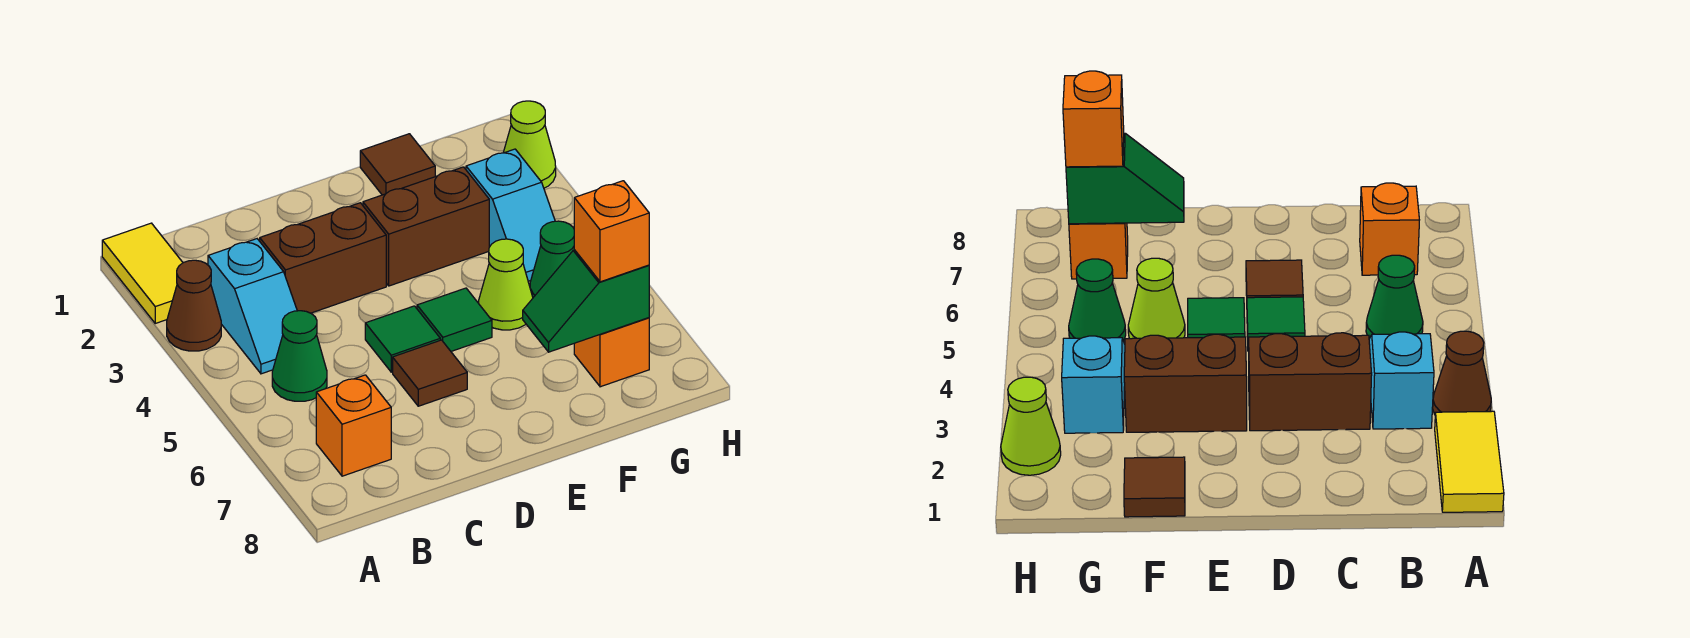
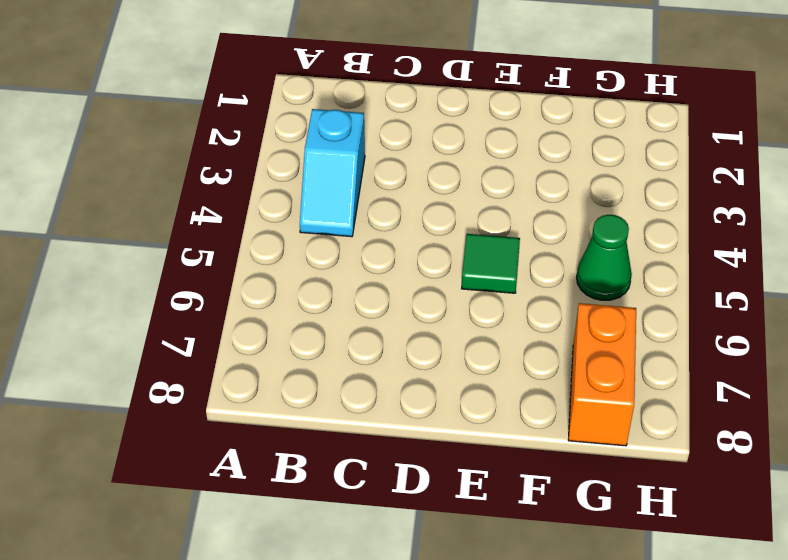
orange brick G7:G8 level 1 -> orange brick G7 level 1
none -> yellow tile A1:A2 level 1
none -> brown cone A3 level 1
none -> green cone B5 level 1

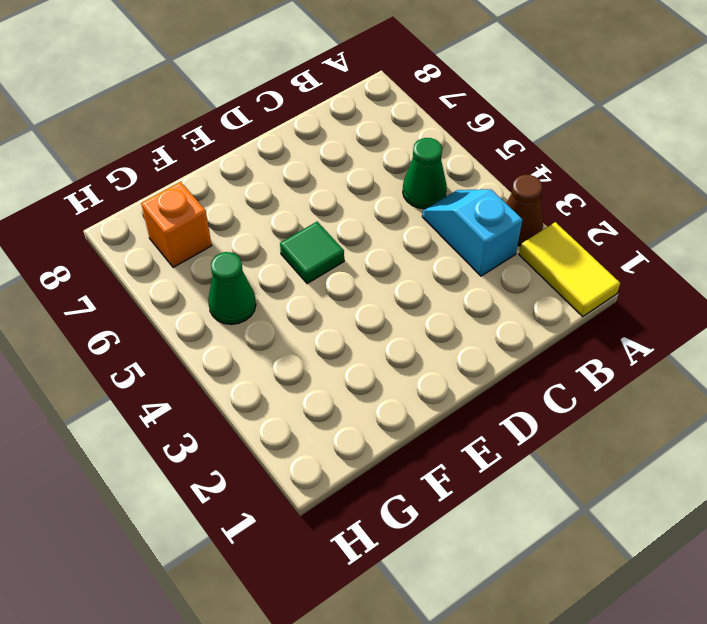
none -> orange brick B7 level 1
none -> brown brick C3:D3 level 1
none -> green tile D5 level 1

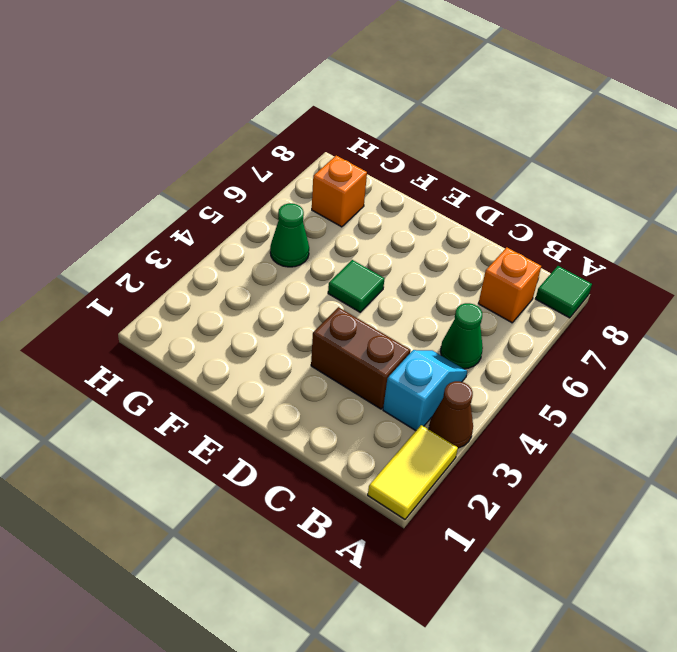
green tile A8 level 1 -> green tile D5 level 1
none -> brown tile D6 level 1
none -> brown brick E3:F3 level 1
none -> brown tile F1 level 1

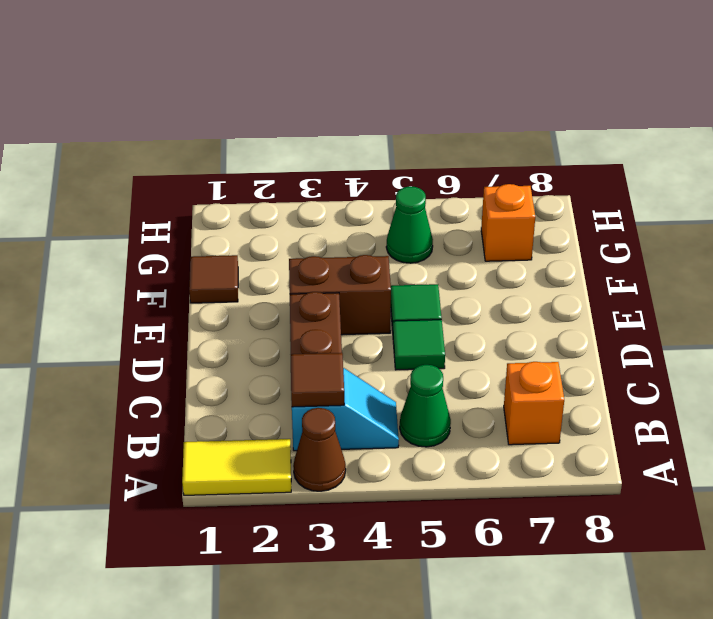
brown tile B3 level 2 -> brown tile D6 level 1
brown brick E3:E4 level 1 -> brown brick E3:F3 level 1
none -> lime cone F5 level 1
none -> cyan slope G3:G4 level 1 top 3
none -> lime cone H2 level 1

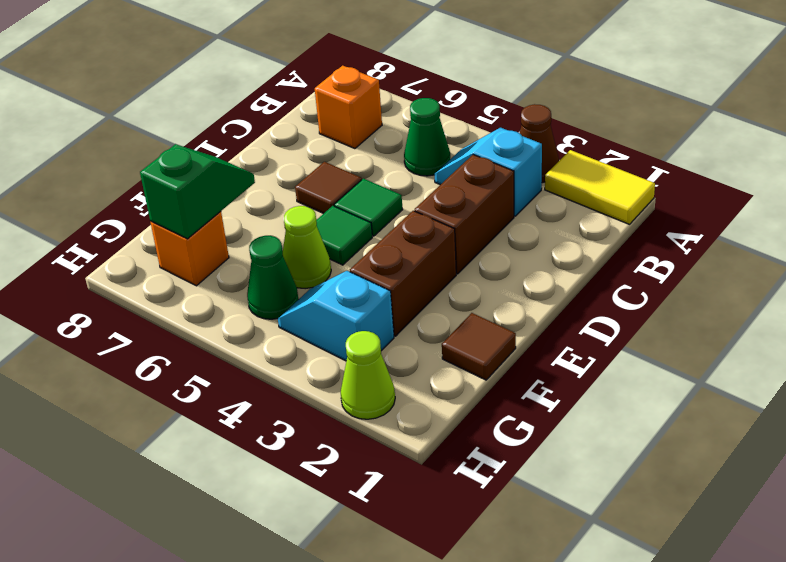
none -> orange brick G7 level 3

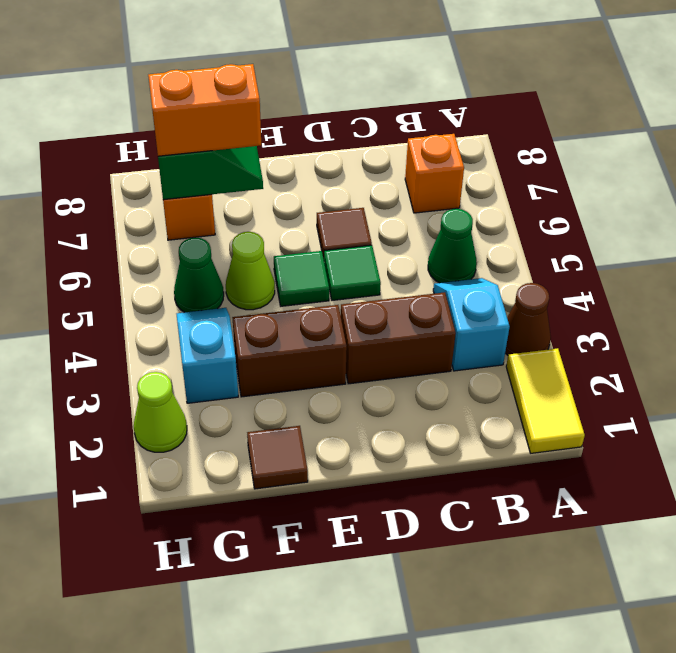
orange brick F7:G7 level 3 -> orange brick G7 level 3

